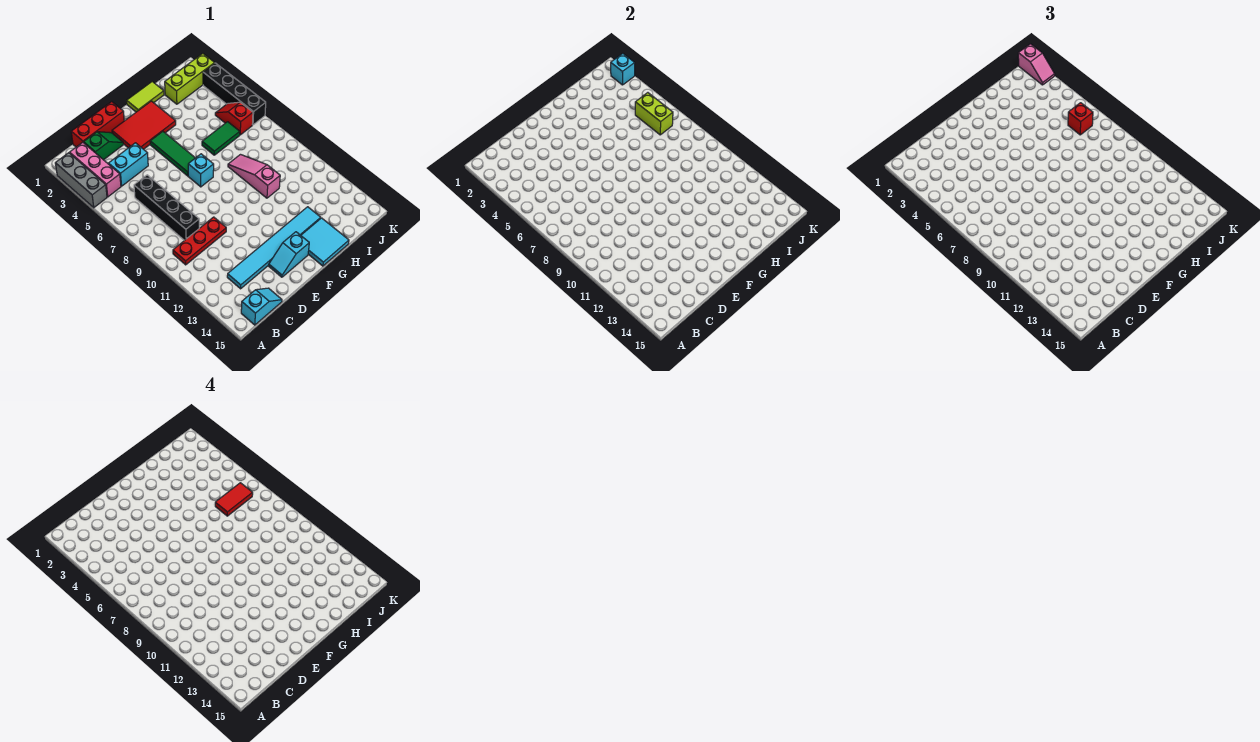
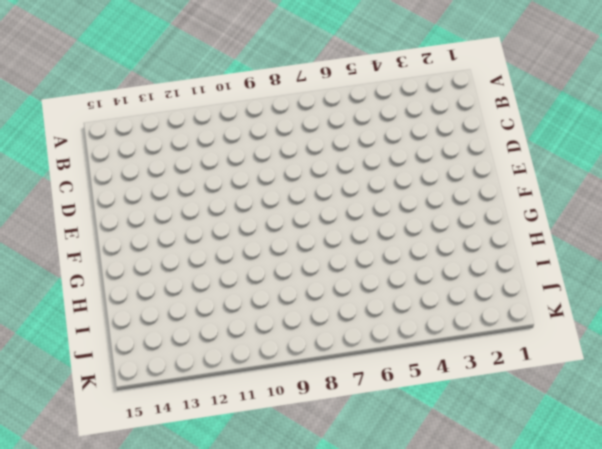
none -> grey brick A2:A4 level 1
none -> pink brick B2:B4 level 1
none -> red plate B10:D10 level 1

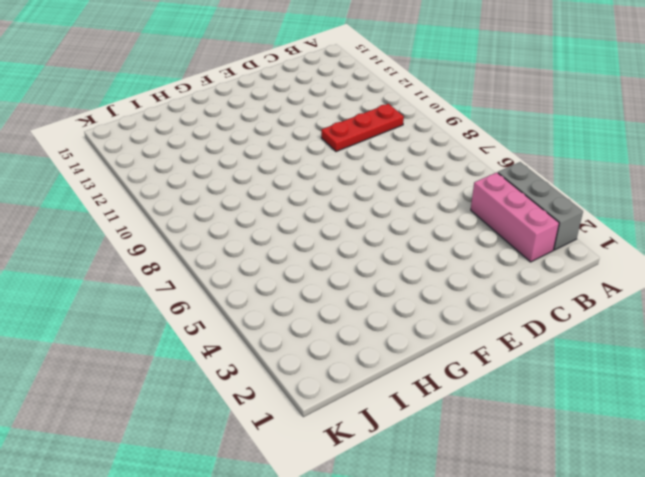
none -> cyan slope B15:C15 level 1 top B
none -> red brick C1:E1 level 1
none -> green slope C2:D2 level 1 top C

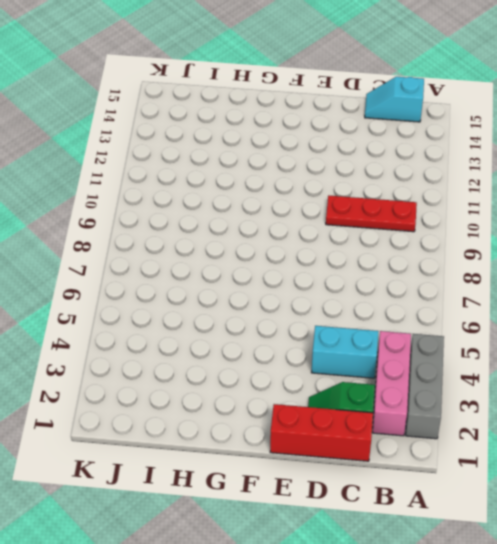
none -> black brick C6:C9 level 1
none -> cyan tile C13:H13 level 1
none -> red tile E2:G3 level 1

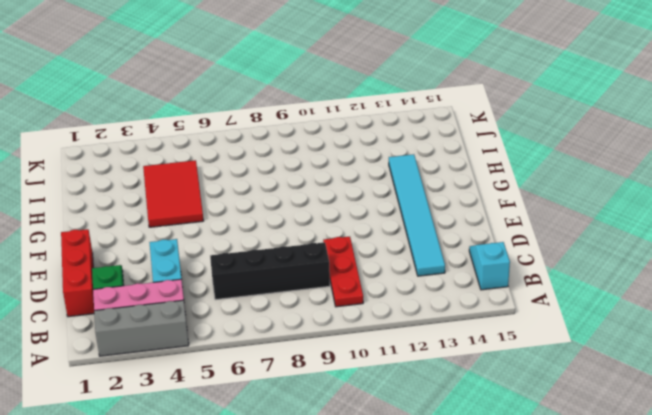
red tile G4:I5 level 1 -> red tile E2:G3 level 1
none -> cyan slope E14:F14 level 1 top F
none -> green tile F4:F6 level 1
none -> cyan brick F7 level 1

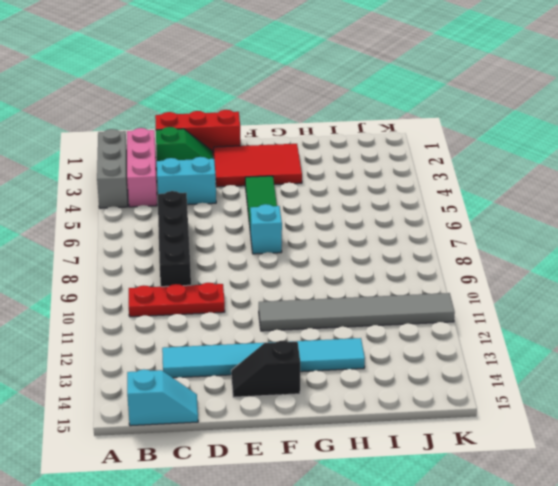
black slope E14:F14 level 1 top F -> cyan slope E14:F14 level 1 top F
grey tile F11:K11 level 1 -> none
none -> lime tile G1:H1 level 1
none -> cyan tile G14:H15 level 1
none -> green tile H6:I6 level 1

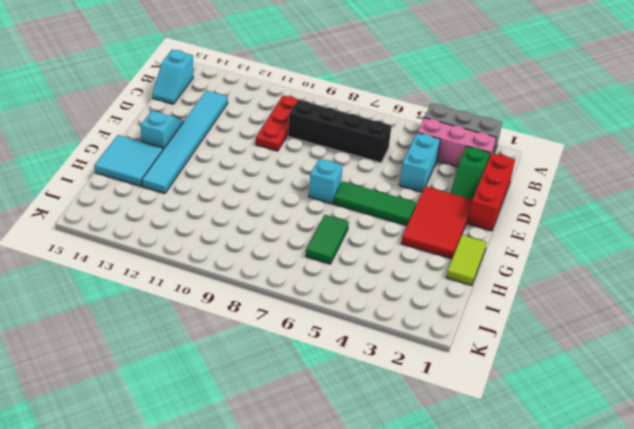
none -> pink slope H8:H10 level 1 top 10
none -> lime brick I2:K2 level 1
none -> red slope J5:J6 level 1 top 6

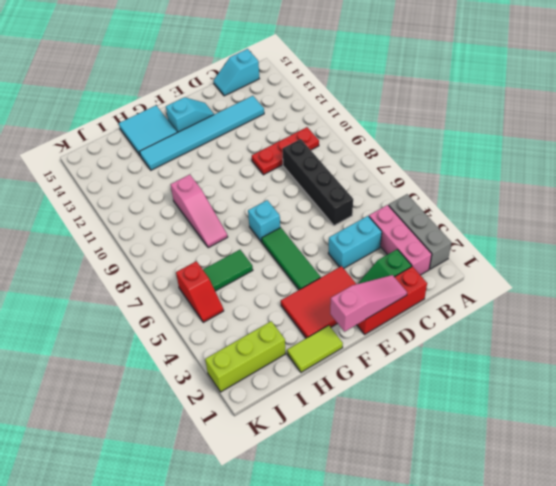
pink slope D1:F1 level 2 top F -> none
none -> black brick K3:K6 level 1
none -> lime brick J5:J6 level 2
none -> cyan brick K2 level 2

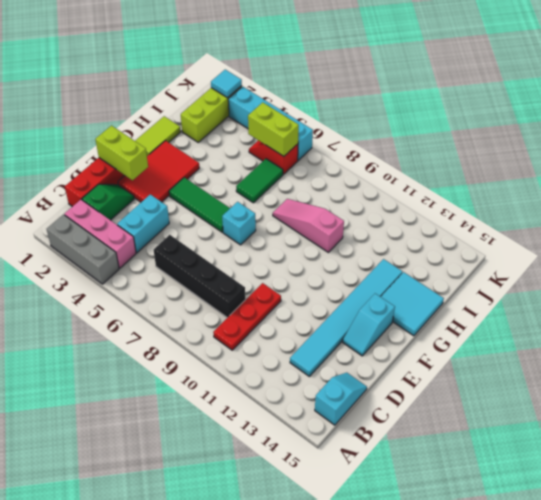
lime brick E1:E2 level 2 -> none
cyan tile K2 level 2 -> cyan brick K2 level 2
cyan brick K3:K6 level 1 -> black brick K3:K6 level 1
none -> red brick J6 level 3
none -> pink slope K1:K2 level 3 top 1
none -> red tile I6:J6 level 4

